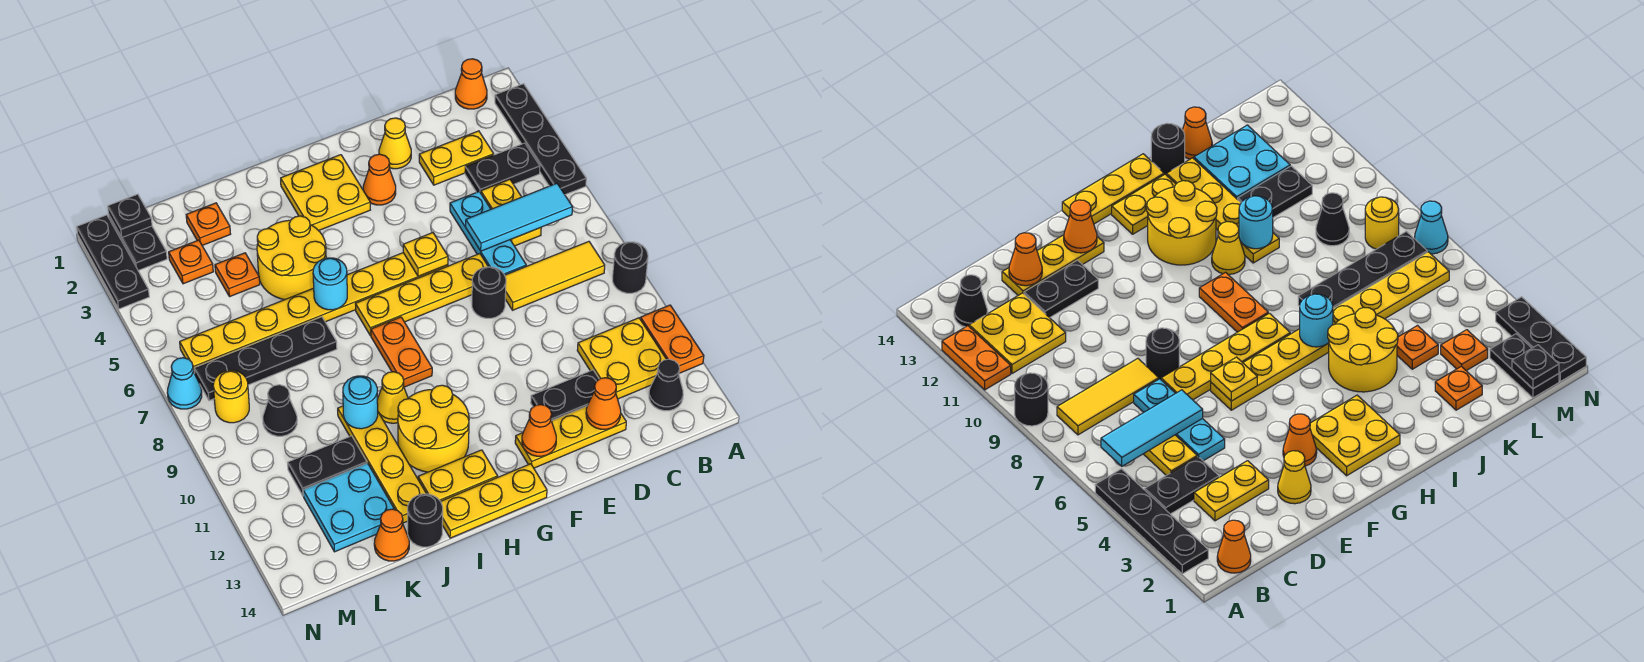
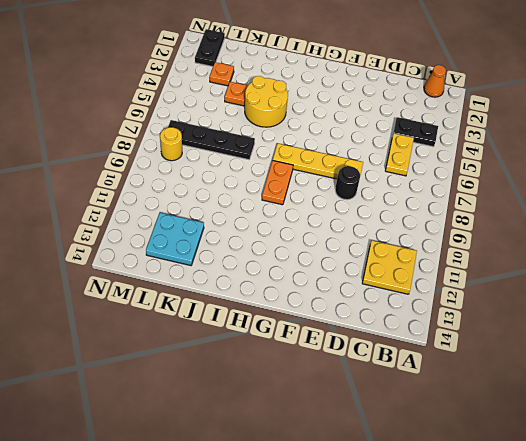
none -> black plate A2:A5 level 1
none -> black round brick A9 level 1
none -> orange plate A11:A12 level 1
none -> yellow tile B8:D8 level 1

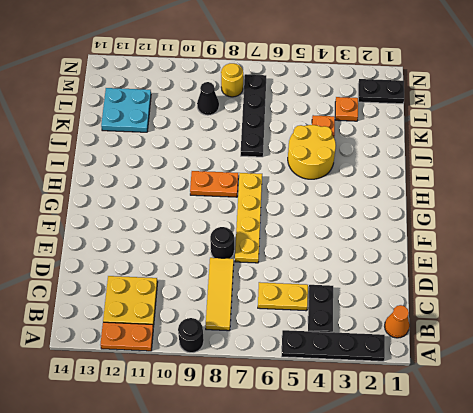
none -> black cone B13 level 1
none -> yellow plate C3:D3 level 1
none -> cyan plate D5:D7 level 1
none -> black plate D12:E12 level 1

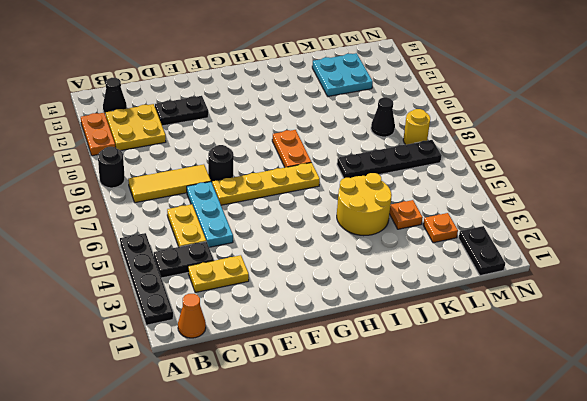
none -> yellow plate D13:F13 level 1
none -> yellow cone E2 level 1
none -> orange cone F3 level 1
none -> yellow plate F6:M6 level 1

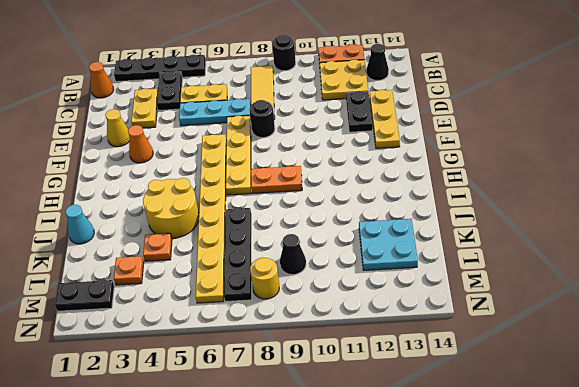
cyan cone J1 level 1 -> cyan cone N7 level 1
none -> yellow plate G2:H3 level 1
none -> yellow plate G14:I14 level 1
none -> yellow round brick H11:I12 level 1
none -> yellow plate H13:I13 level 1

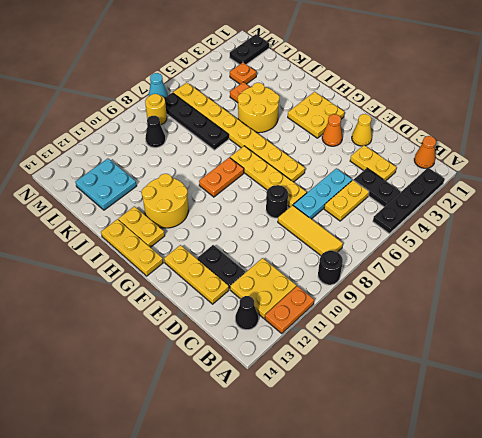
none -> yellow cone I10 level 1
none -> yellow plate J10:J13 level 1
none -> black round brick J14 level 1
none -> orange plate K2 level 1

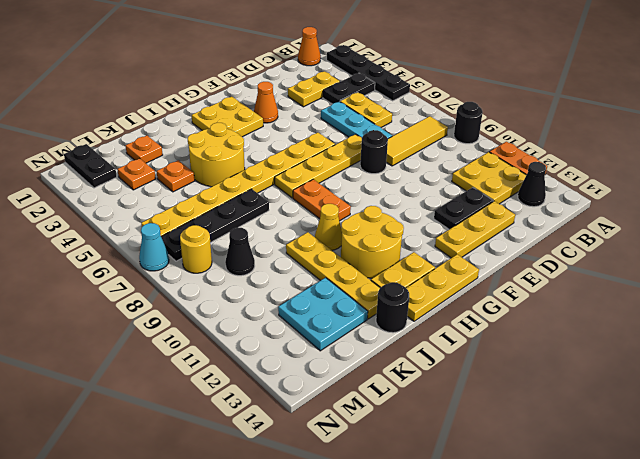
none -> yellow cone E2 level 1
none -> black plate K11:L11 level 1
none -> orange cone K14 level 1
none -> black plate N1:N3 level 1

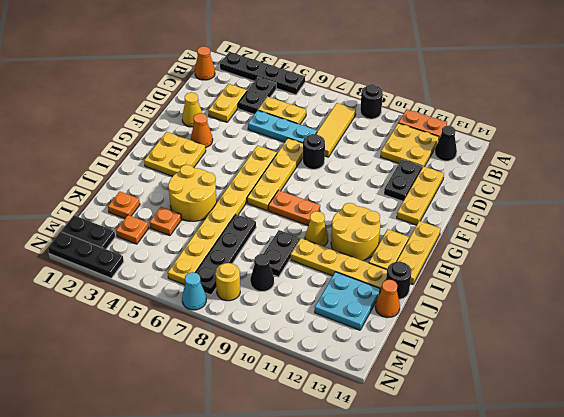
black plate J9:K9 level 1 -> black plate K11:L11 level 1
none -> cyan tile B6:D6 level 2
none -> orange cone D13 level 2
none -> yellow plate F6 level 2
none -> orange cone F13 level 2

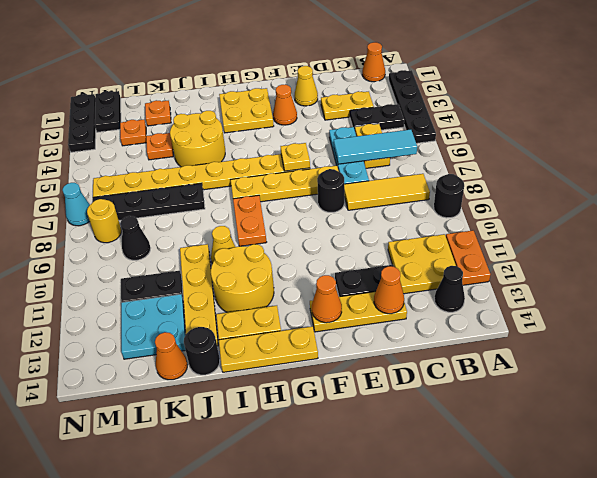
none -> cyan round brick I6 level 2
none -> cyan round brick J10 level 2
none -> black plate M1 level 2

